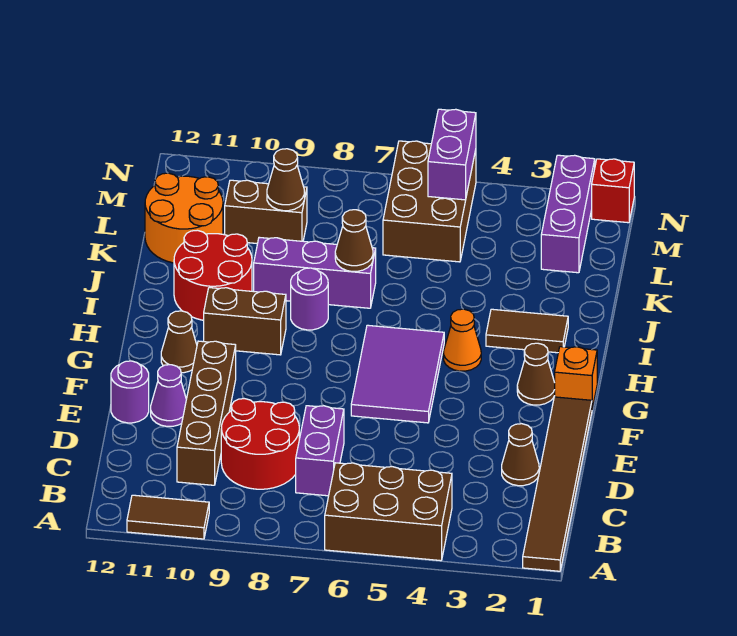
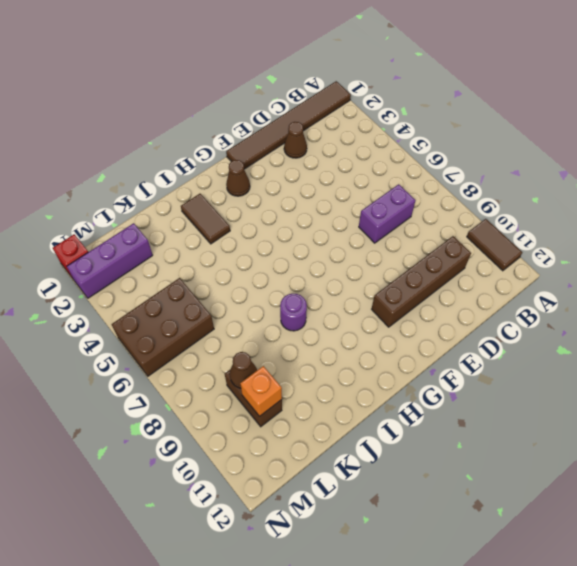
orange brick L10 level 2 -> orange brick G1 level 1
none -> brown brick A4:B6 level 1
none -> red round brick C8:D9 level 1
none -> purple cone E11 level 1

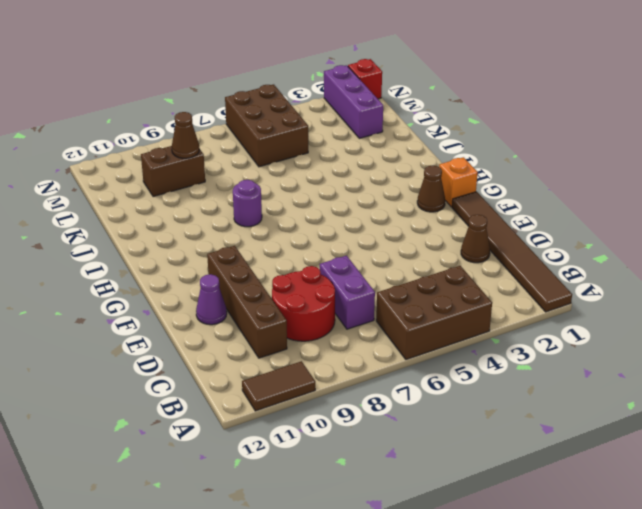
none -> purple round brick E12 level 1
none -> purple tile F5:H6 level 1
none -> brown cone G11 level 1

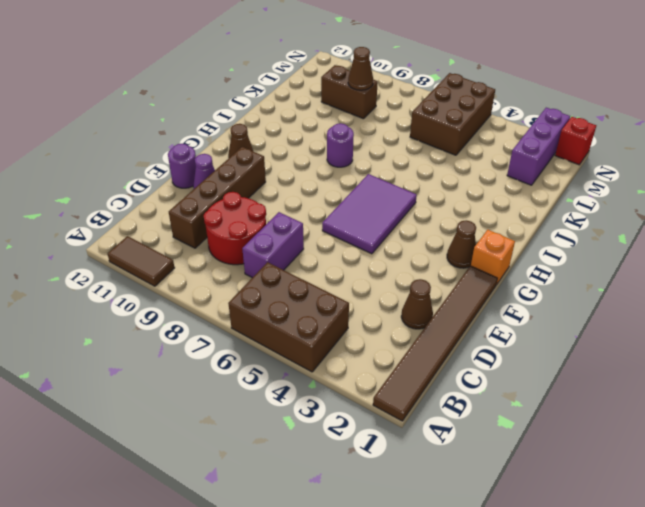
none -> orange cone H4 level 1
none -> brown brick H9:H10 level 1
none -> brown tile I2:I3 level 1

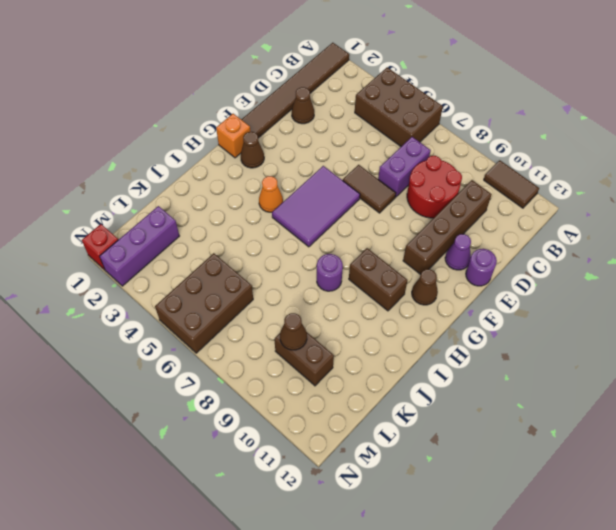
brown tile E6:E7 level 1 -> brown tile I2:I3 level 1
none -> red round brick I10:J11 level 1
none -> purple brick J7:J9 level 1
none -> orange round brick K11:L12 level 1

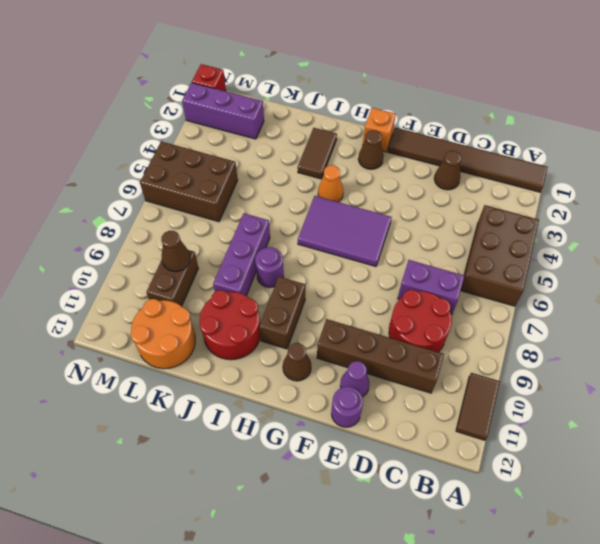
none -> brown cone J7 level 2
none -> purple brick M5:N5 level 2

